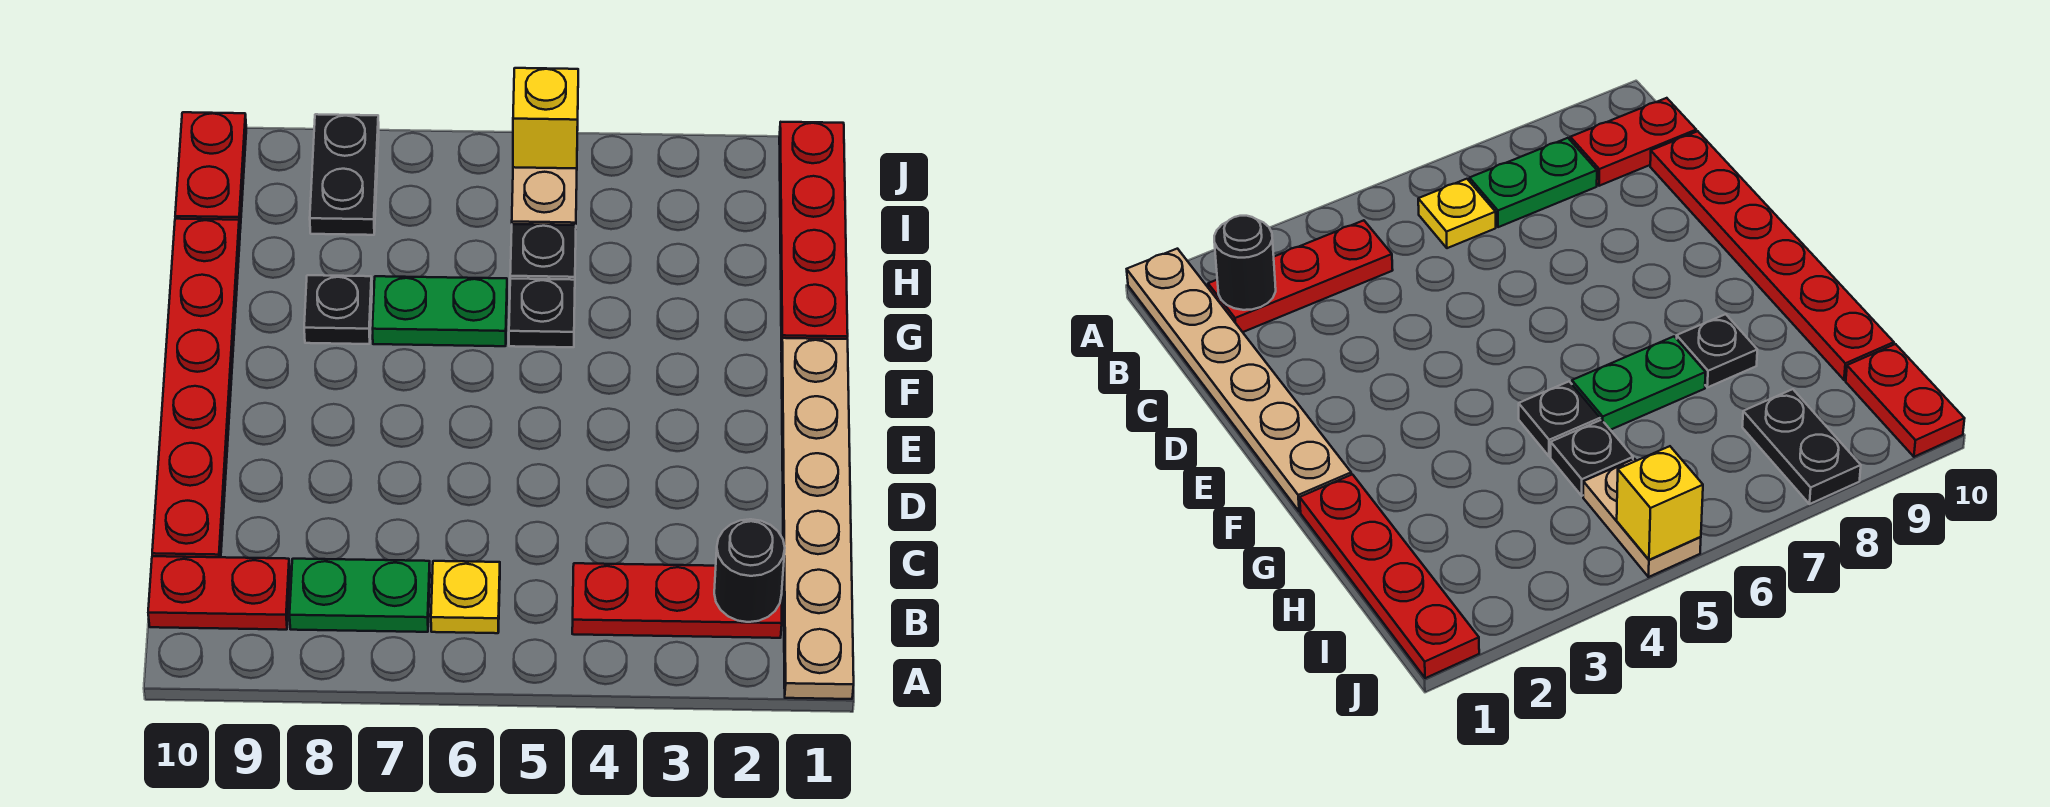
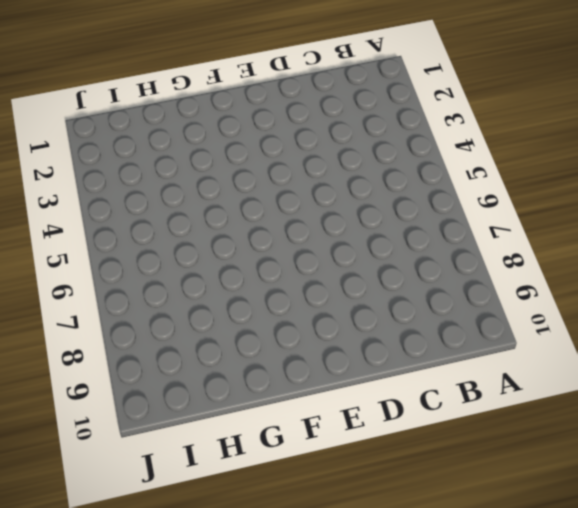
none -> tan plate A1:F1 level 1
none -> red plate B2:B4 level 1
none -> yellow plate B6 level 1

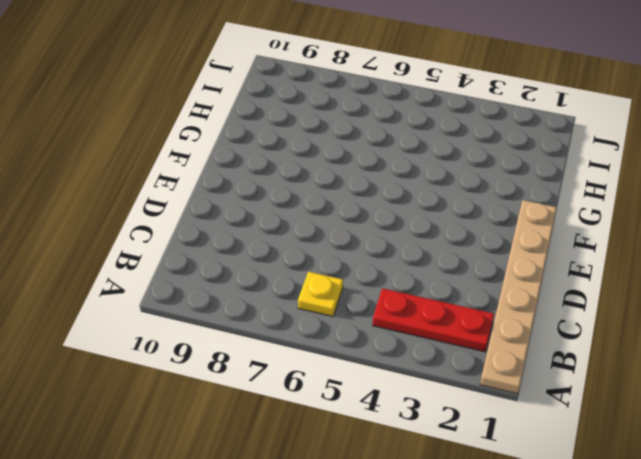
none -> green plate B7:B8 level 1
none -> red plate B9:B10 level 1
none -> red plate C10:H10 level 1

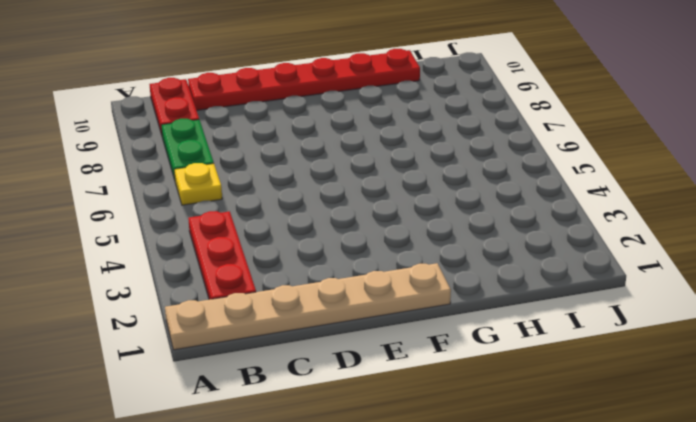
none -> red plate G1:J1 level 1
none -> black plate G5 level 1
none -> green plate G6:G7 level 1

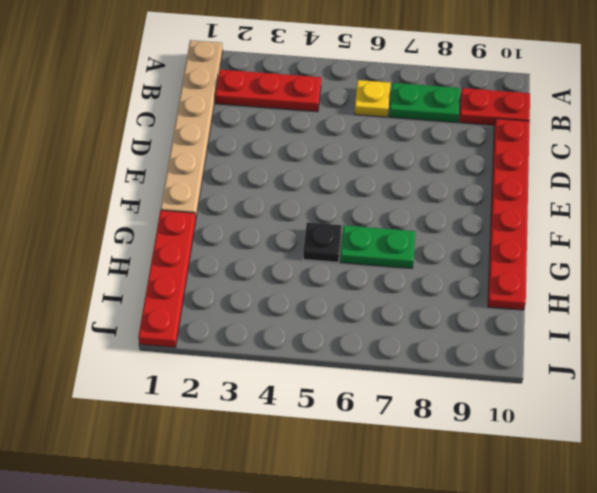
none -> black plate G8 level 1
none -> black plate H5 level 1
none -> tan plate I5:J5 level 1

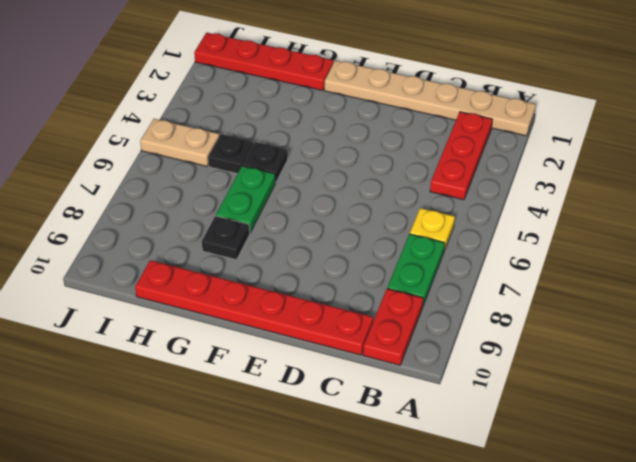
none -> black plate I8:J8 level 1
none -> red plate I10:J10 level 1
none -> black round brick B2 level 2

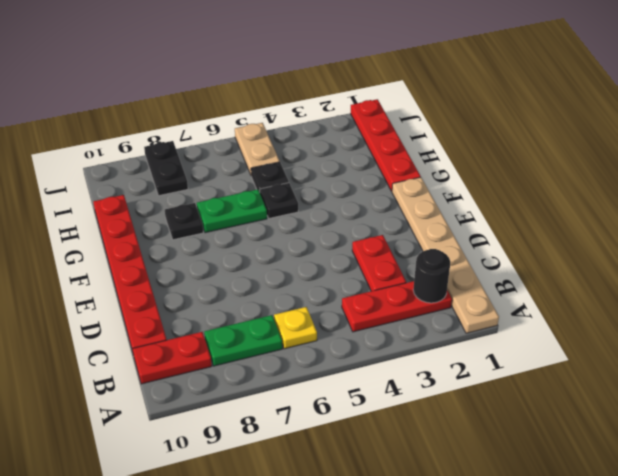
red plate C3:D3 level 1 -> red plate I10:J10 level 1
none -> yellow brick J5 level 2

